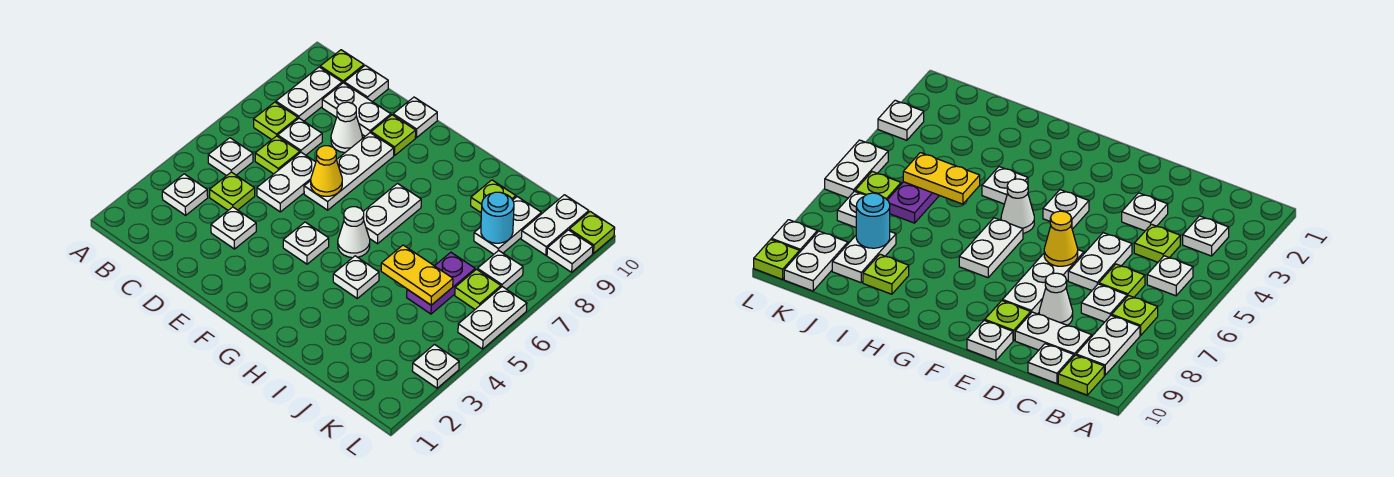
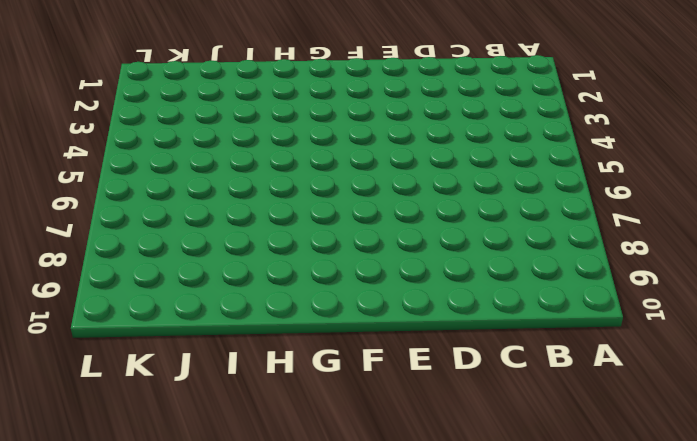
none -> white plate B3 level 1
none -> white plate B5 level 1
none -> lime plate B7 level 1
none -> white plate B8:B9 level 1

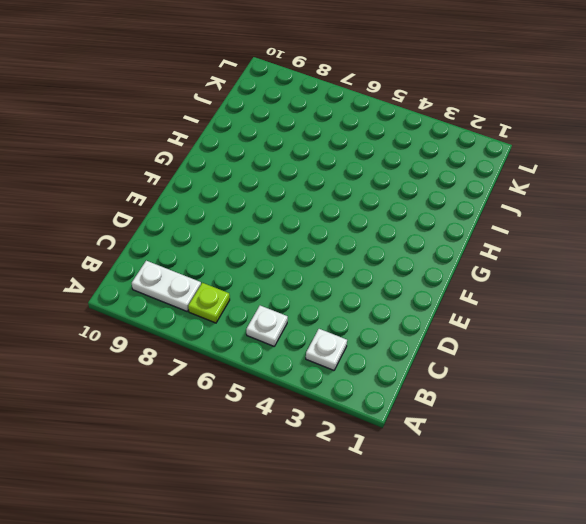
none -> lime plate B10 level 1
none -> lime plate C4 level 1
none -> lime plate C6 level 1
none -> white plate C7 level 1

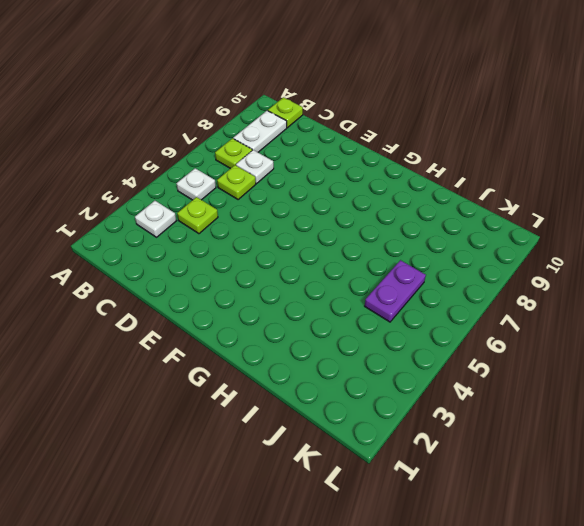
none -> white plate C9:D9 level 1
none -> white plate C10 level 1
none -> white plate D3 level 1
none -> white plate D5:D6 level 1

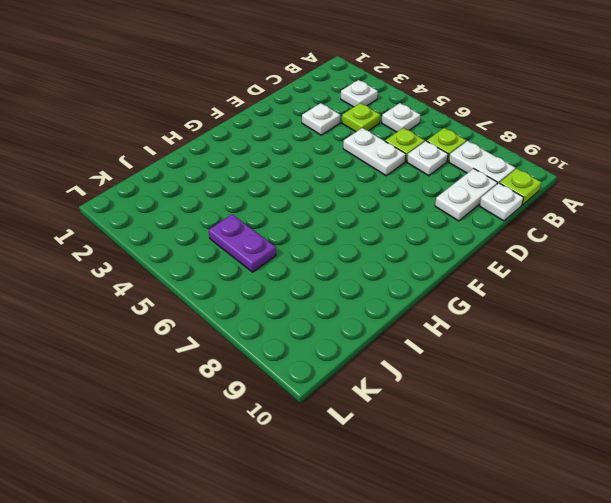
none -> white cone D8 level 1
none -> white plate E6:E8 level 1
none -> lime plate E9 level 1
none -> white plate E10 level 1

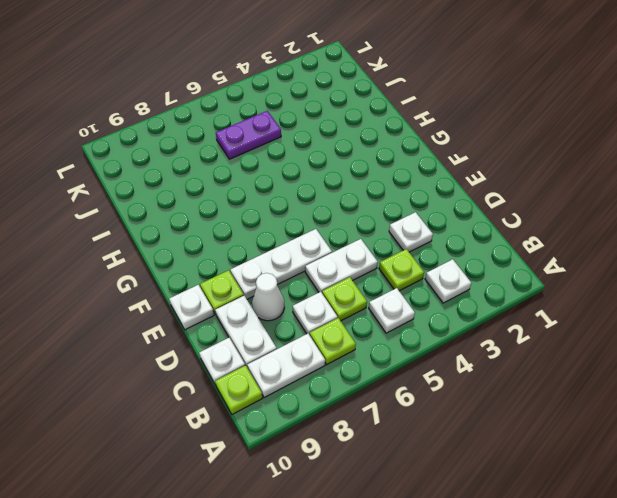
none -> white plate F4 level 1
none -> white cone G5 level 1
none -> white plate G6:G7 level 1
none -> white plate H4 level 1

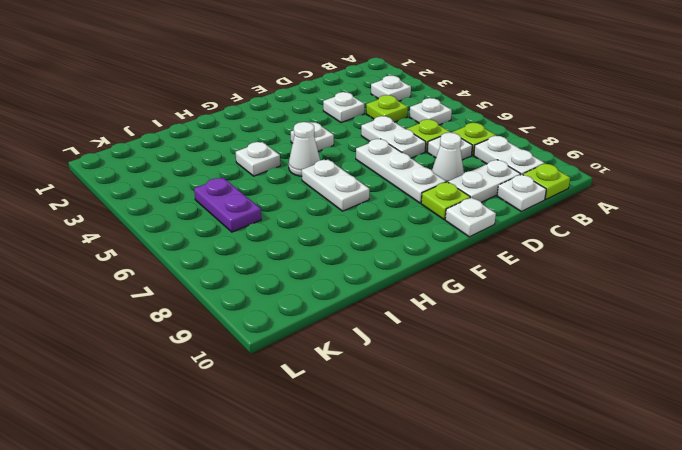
none -> lime plate I9 level 1
none -> white plate J8:J9 level 1
none -> lime plate K6 level 1
none -> white plate K7 level 1

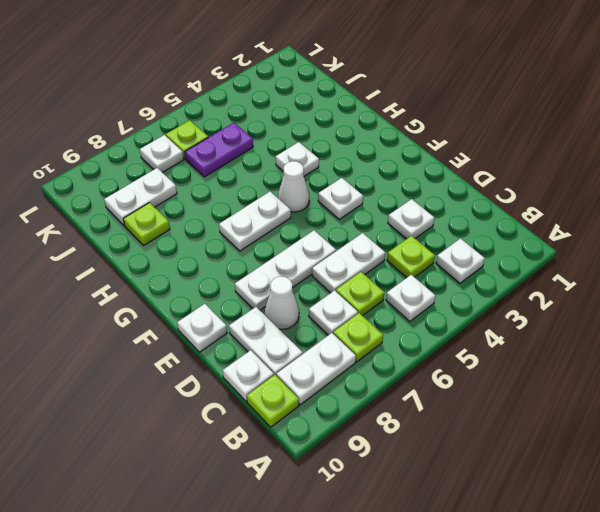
none -> lime plate E9 level 1
none -> white plate K9:K10 level 1
none -> white plate L3 level 1
none -> white plate L5:L6 level 1

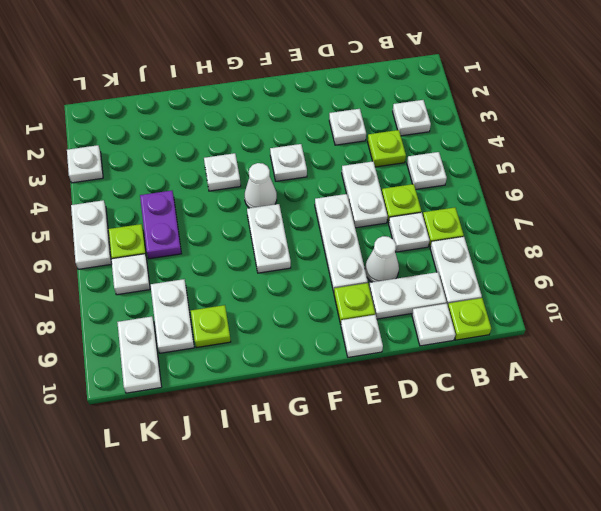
none -> white plate L9 level 1
none -> lime plate L10 level 1
none -> yellow cone E6 level 2
none -> yellow plate I5:J5 level 2

